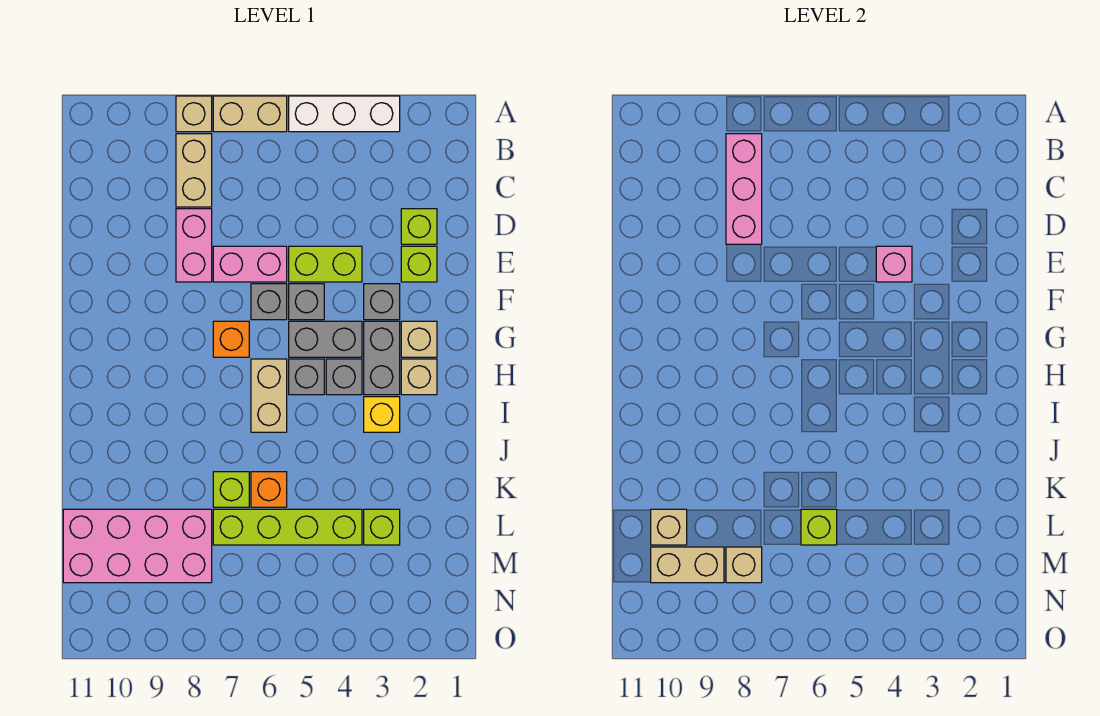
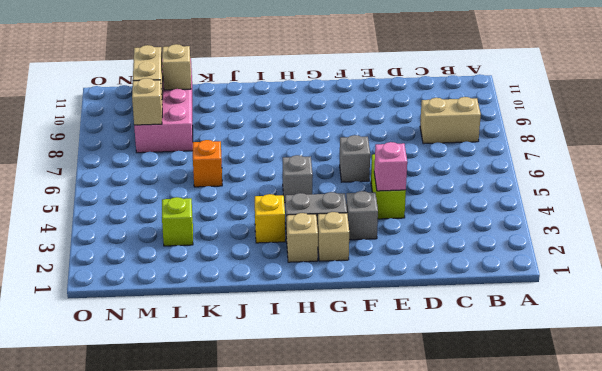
none -> white brick A3:A5 level 1
none -> tan brick A6:A7 level 1
none -> tan brick A8 level 1
none -> lime brick D2 level 1

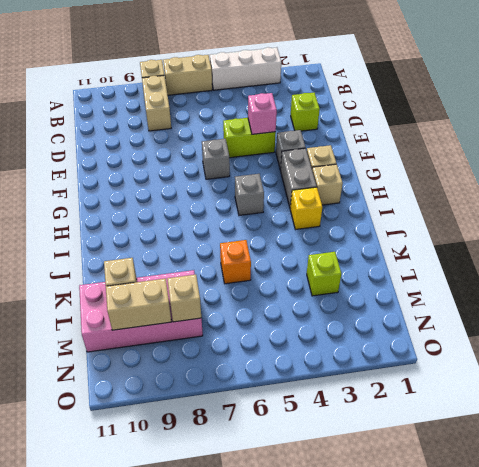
none -> pink brick D8:E8 level 1
none -> lime brick E2 level 1
none -> pink brick E6:E7 level 1
none -> grey brick F5 level 1

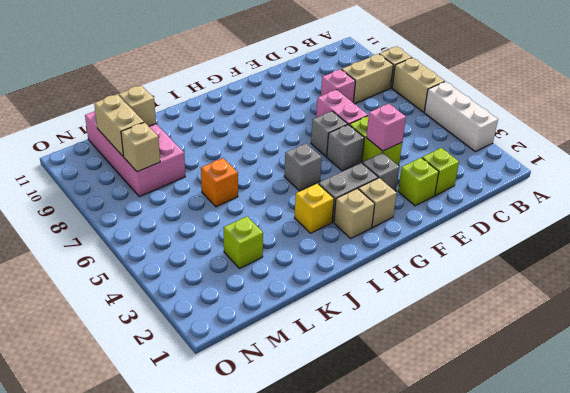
pink brick D8 level 1 -> pink brick D8:E8 level 1
none -> grey brick G4:G5 level 1
none -> orange brick G7 level 1
none -> grey brick H4 level 1
none -> tan brick H6:I6 level 1

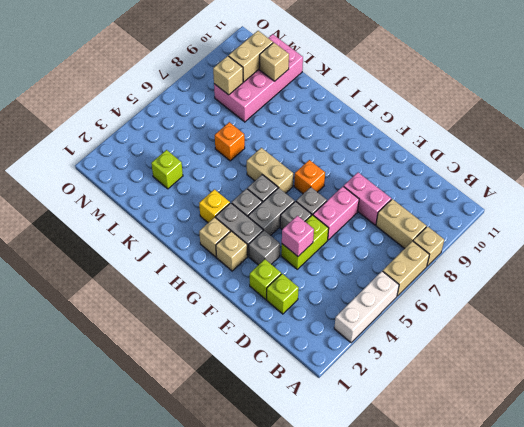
none -> lime brick K7 level 1
none -> lime brick L4:L7 level 1
none -> pink brick B8:D8 level 2
none -> lime brick L6 level 2

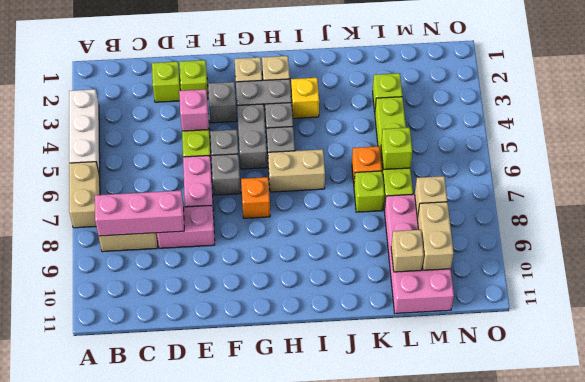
none -> tan brick A8 level 1

